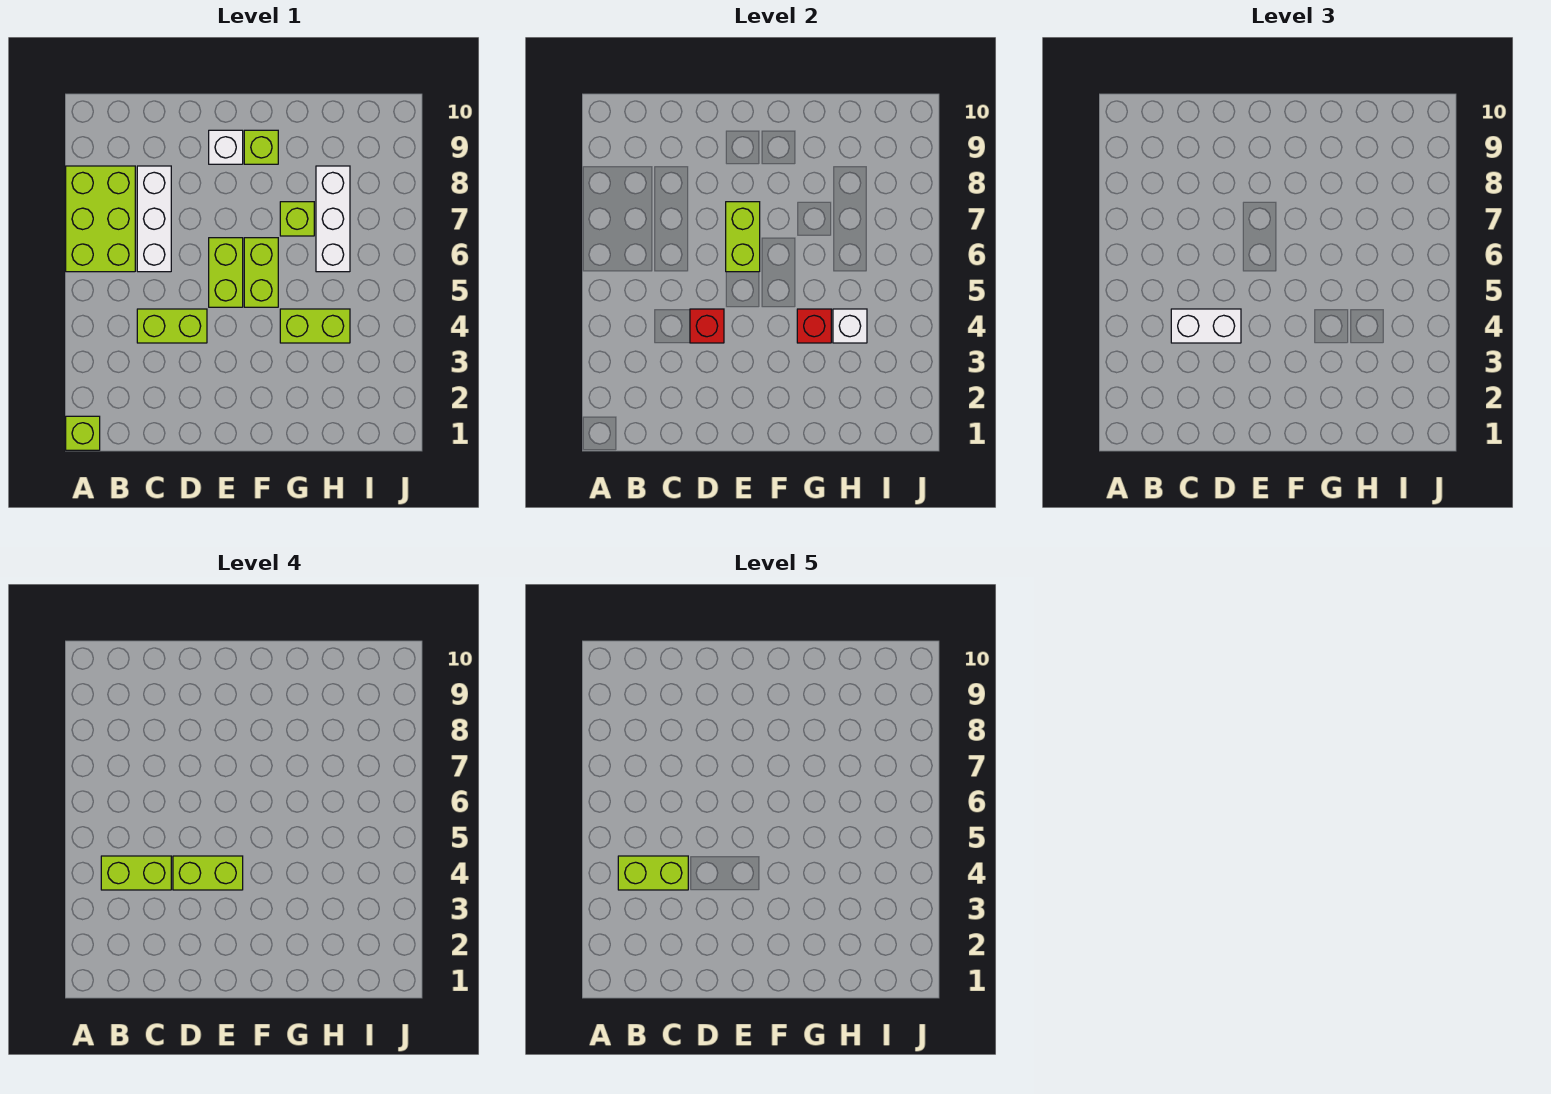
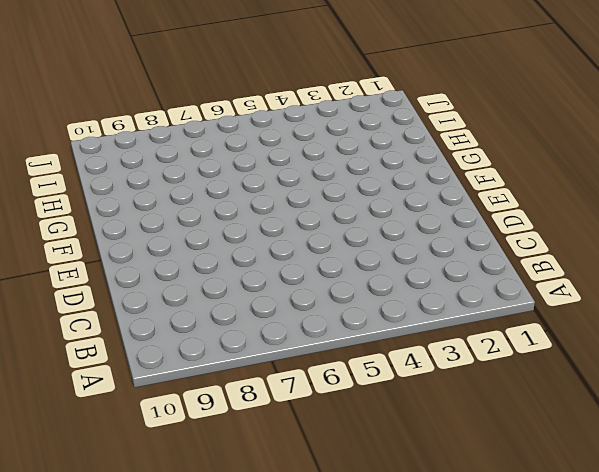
none -> lime brick A1 level 1
none -> lime brick A6:B8 level 1
none -> lime brick C4:D4 level 1

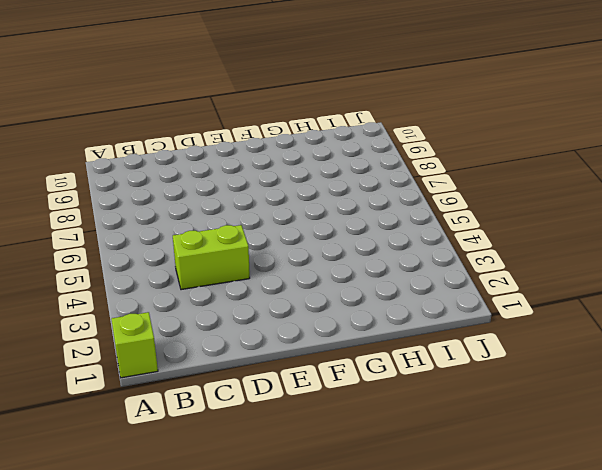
none -> lime brick A6:B8 level 1
none -> white brick C6:C8 level 1
none -> lime brick E5:E6 level 1

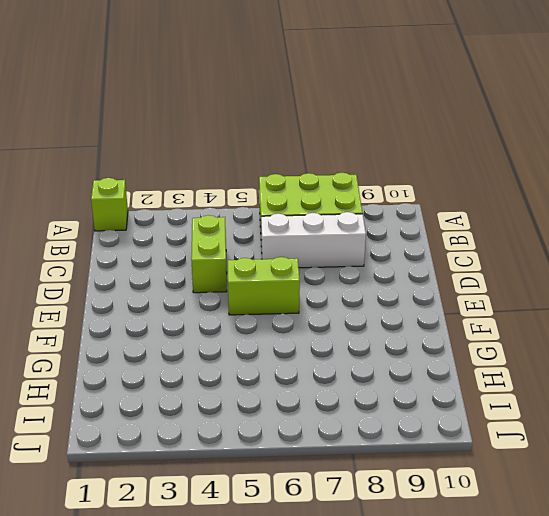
none -> white brick E9 level 1
none -> lime brick F5:F6 level 1
none -> lime brick F9 level 1

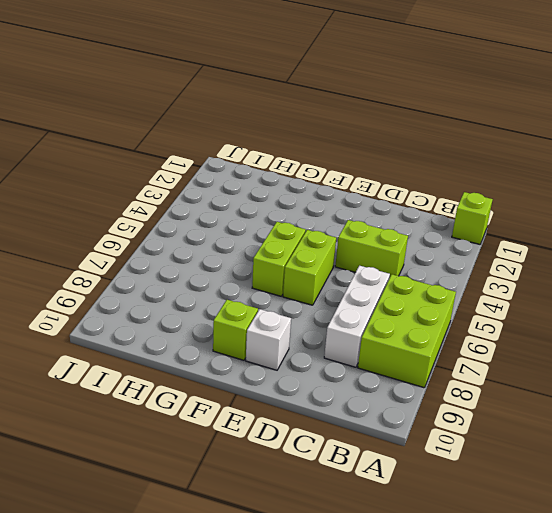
none -> lime brick G4:H4 level 1
none -> lime brick G7 level 1
none -> white brick H6:H8 level 1

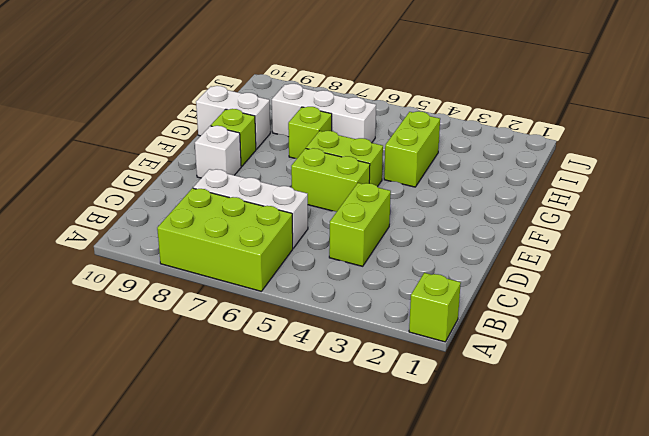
white brick G9:G10 level 1 -> white brick C4:D4 level 3
none -> red brick D4 level 2
none -> lime brick E6:E7 level 2
none -> red brick G4 level 2

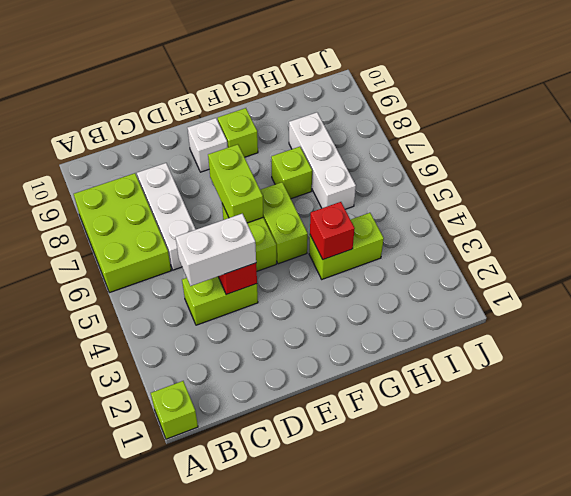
none -> white brick H4 level 2
none -> lime brick B4:C4 level 4
none -> lime brick D4:E4 level 4

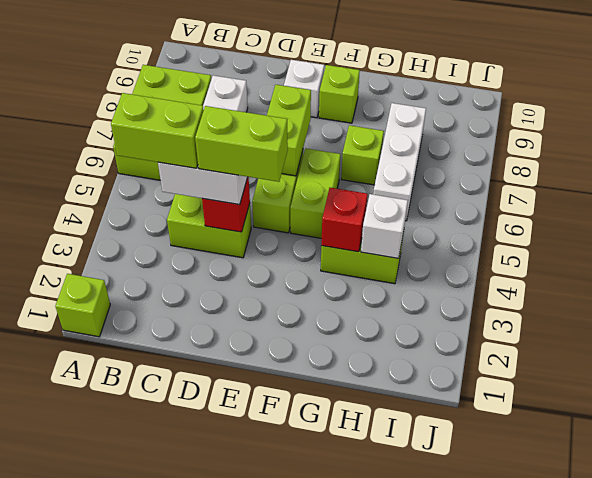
none -> lime brick B4:C4 level 5

